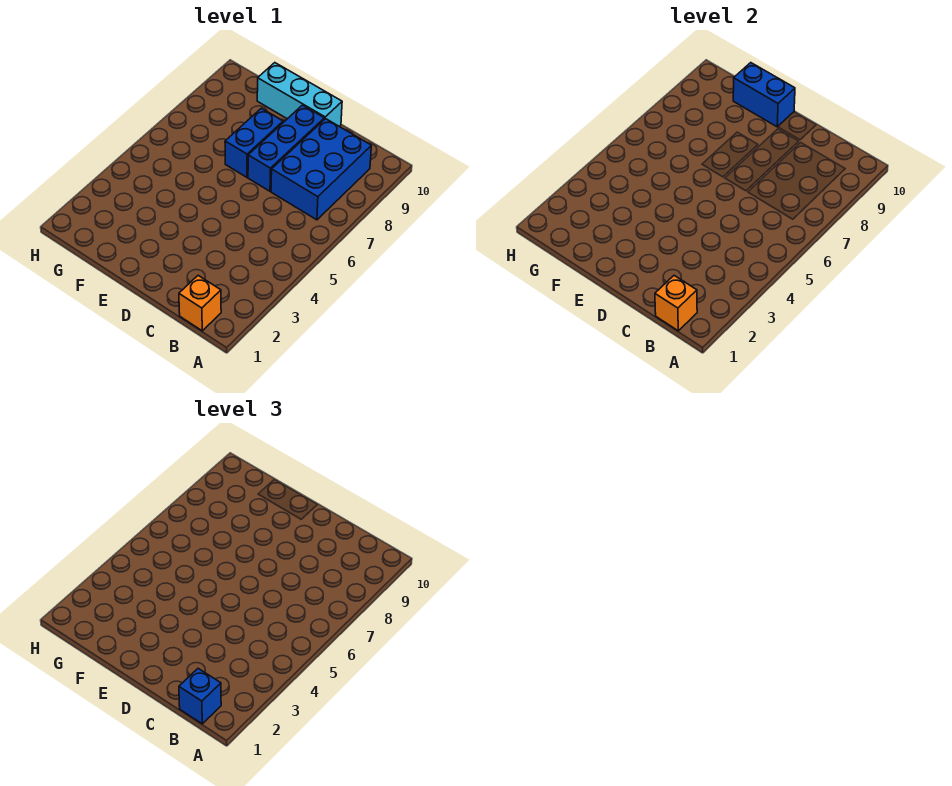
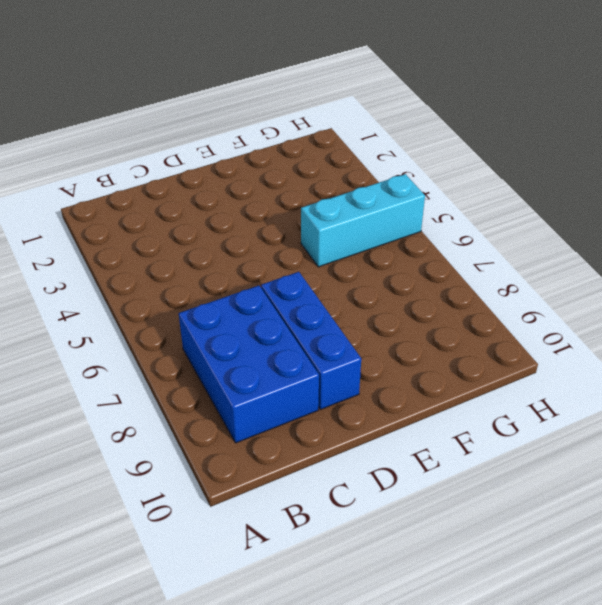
cyan brick F5:H5 level 1 -> cyan brick D10:F10 level 1
none -> orange brick B1 level 1
none -> blue brick E7:E8 level 1

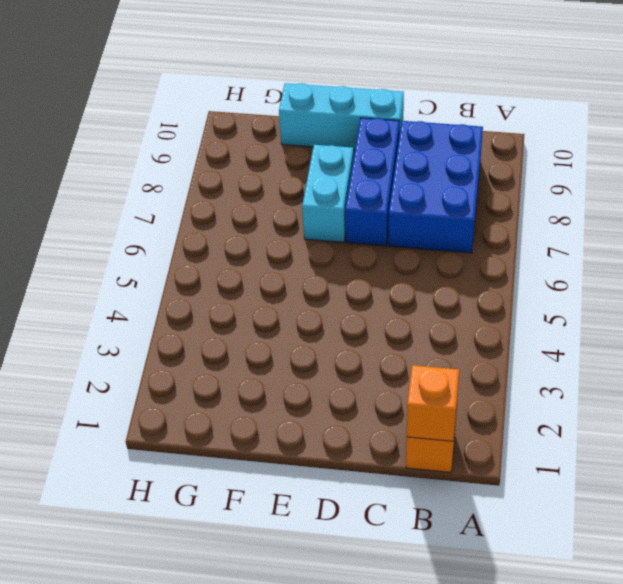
cyan brick E7:E8 level 1 -> blue brick E7:E8 level 1
none -> blue brick E10:F10 level 2
none -> blue brick B1 level 3

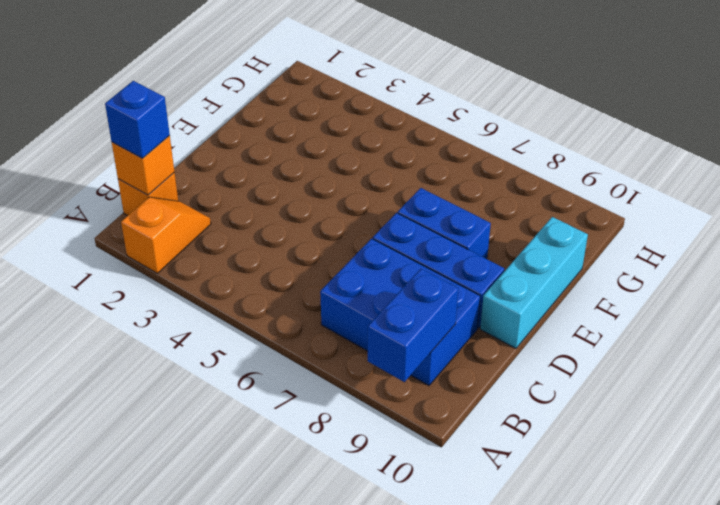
orange slope A2:B2 level 1 top A -> none
blue brick A9:B9 level 2 -> blue brick E10:F10 level 2

